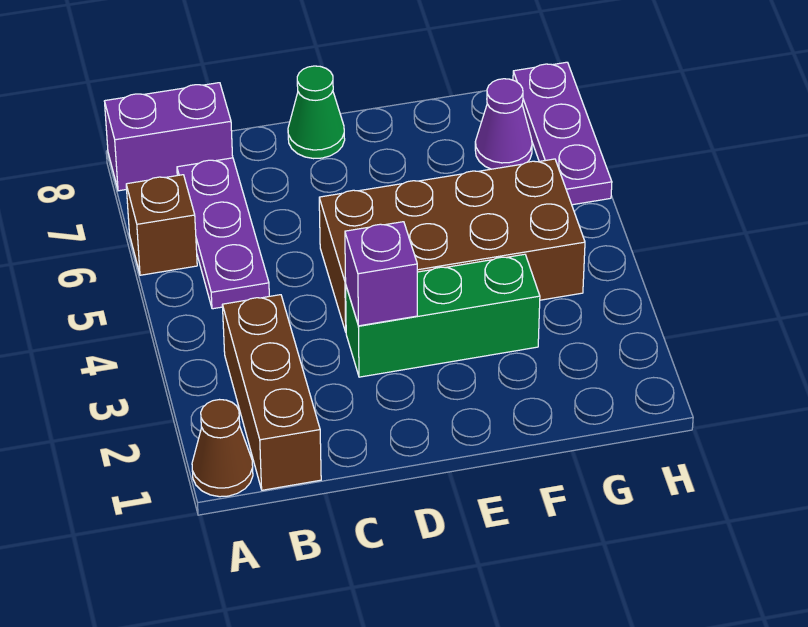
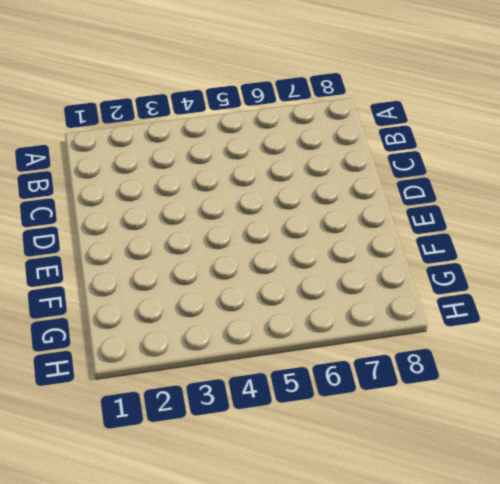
none -> brown cone A1 level 1
none -> brown brick A6 level 1

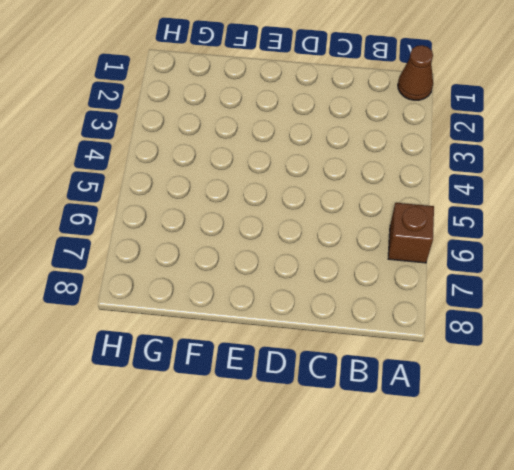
none -> purple brick A8:B8 level 1
none -> brown brick B1:B3 level 1

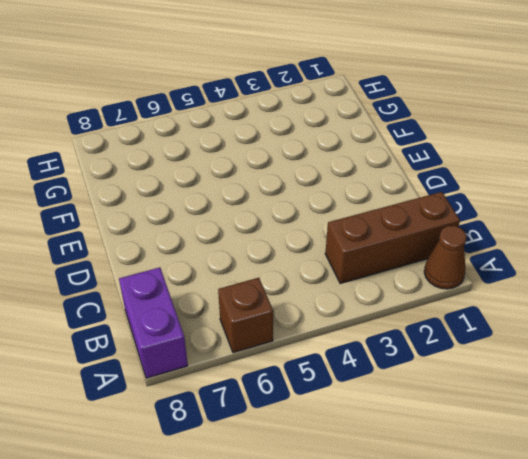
none -> purple plate B5:B7 level 1
none -> green brick D3:F3 level 1

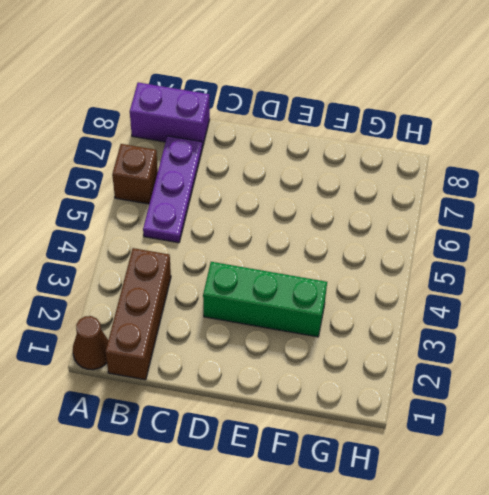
none -> brown brick D4:G5 level 1
none -> green cone D8 level 1

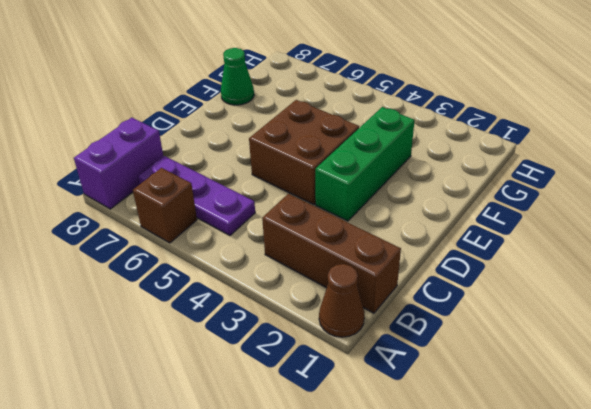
brown brick D4:E5 level 1 -> brown brick D4:G5 level 1
green cone F8 level 1 -> green cone D8 level 1
none -> purple cone G7 level 1
none -> purple plate H6:H8 level 1

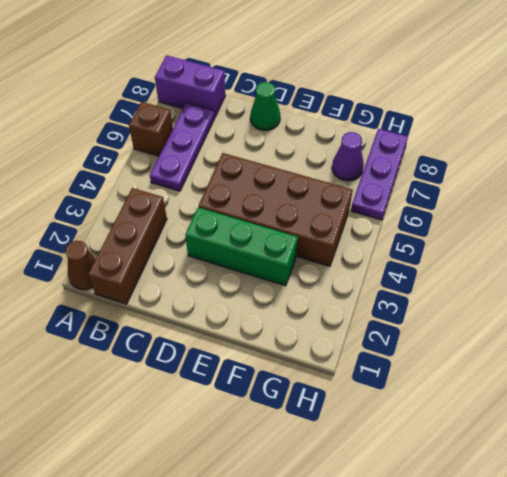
none -> purple brick D3 level 2

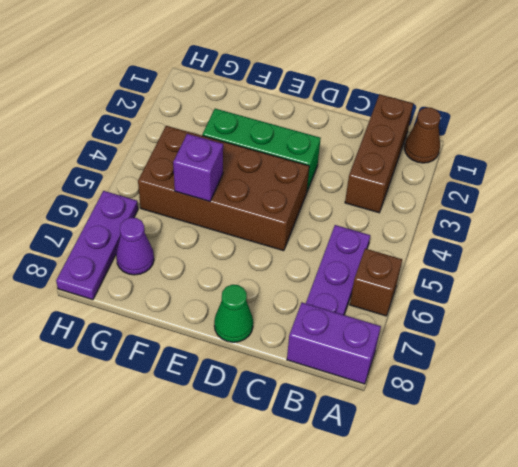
purple brick F5 level 2 -> purple brick D3 level 2

